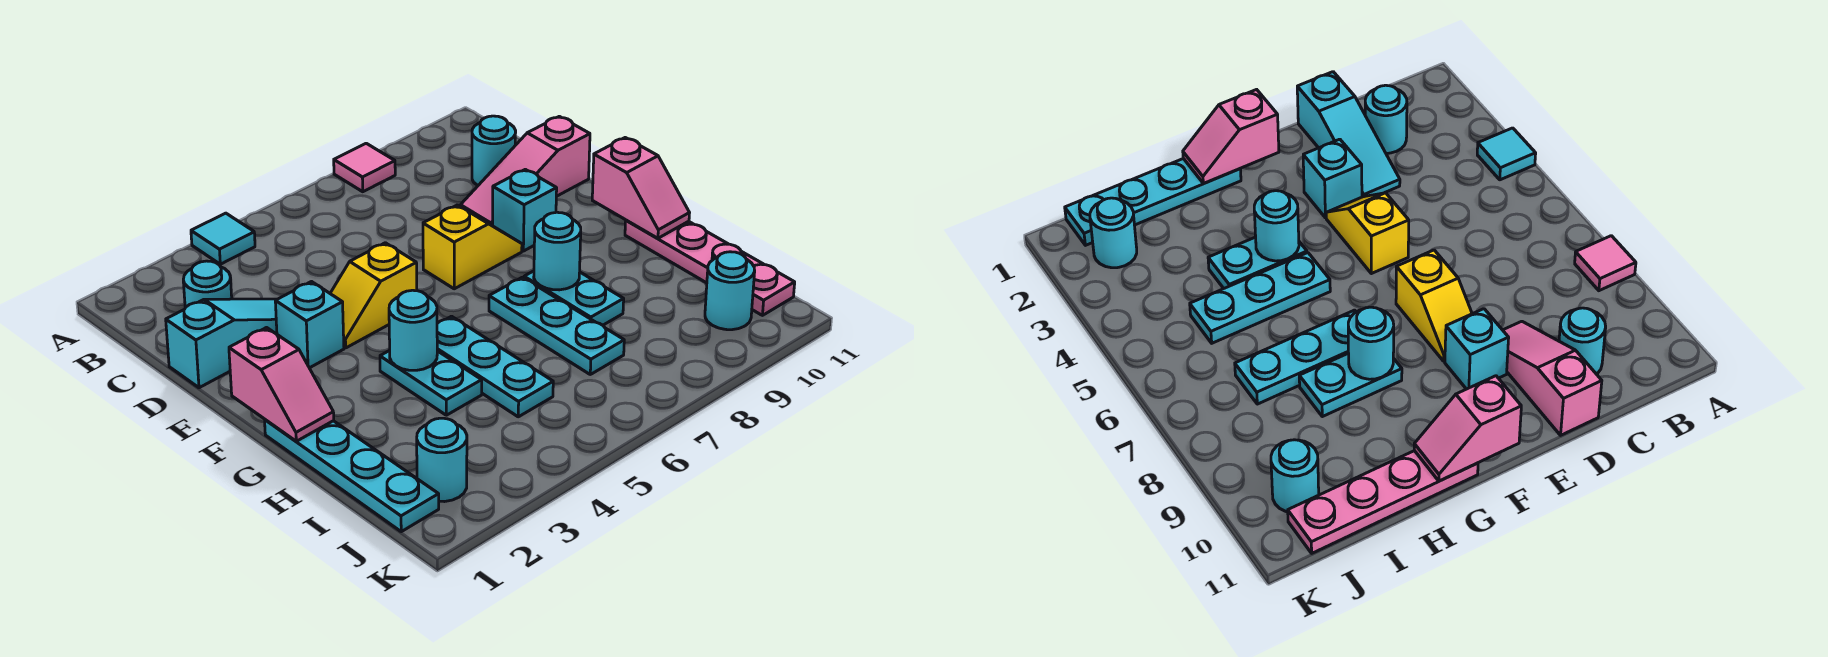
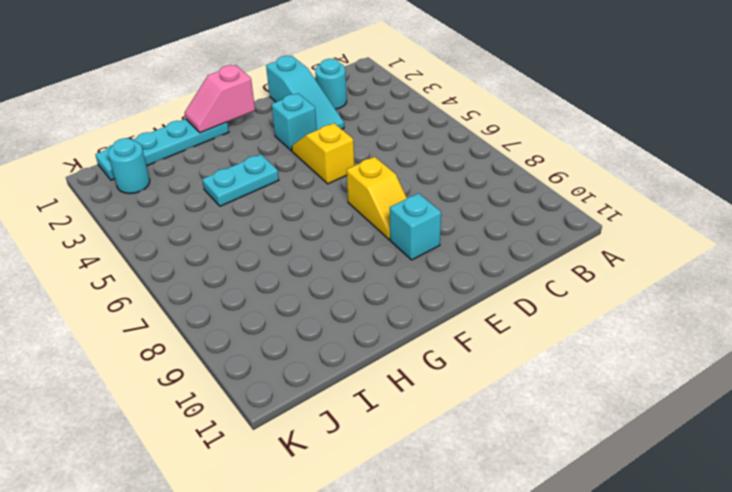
none -> cyan tile A4 level 1
none -> pink tile A8 level 1
none -> cyan round brick C10 level 1

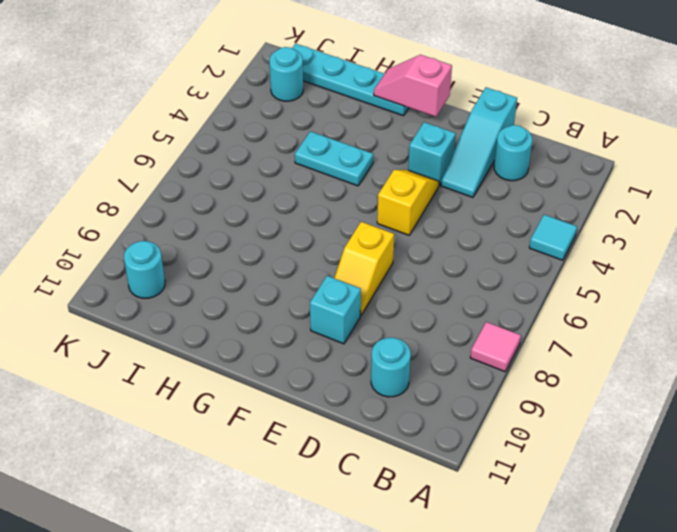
none -> pink slope D9:D11 level 1 top 11
none -> cyan plate G5:I5 level 1
none -> cyan plate G7:I7 level 1

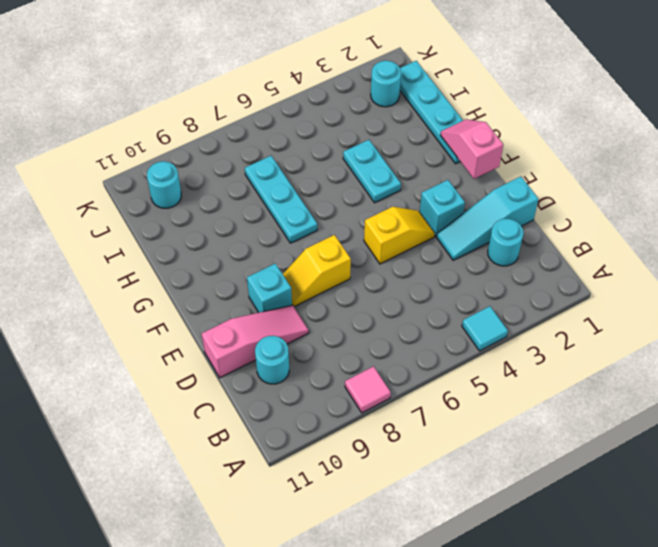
none -> cyan plate G5:I5 level 1
none -> cyan plate G8:H8 level 1
none -> pink plate G11:J11 level 1

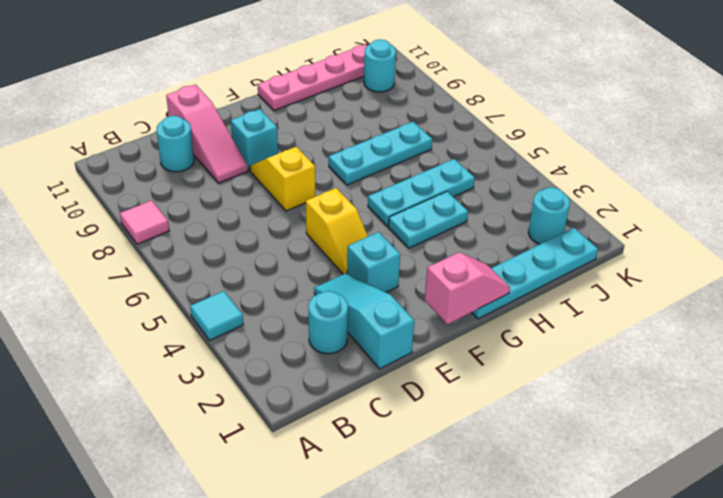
none -> cyan plate G8:H8 level 1
none -> pink slope F11:G11 level 2 top F
none -> cyan round brick G4 level 2

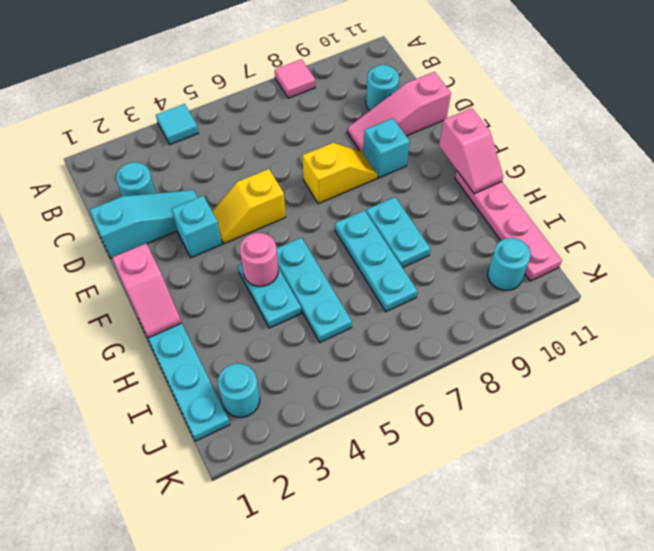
pink round brick G4 level 2 -> cyan round brick G4 level 2
none -> cyan round brick G8 level 2

